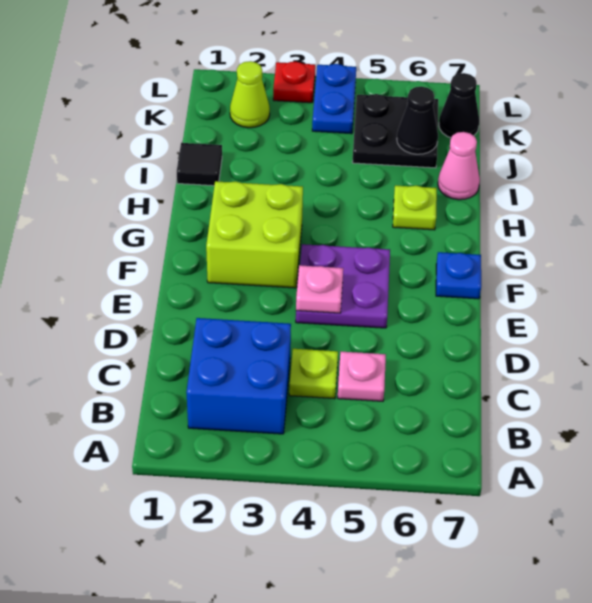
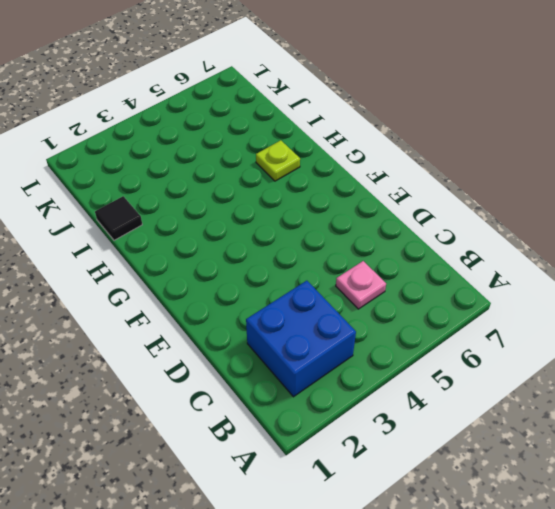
none -> lime plate C4 level 1
none -> purple plate E4:F5 level 1
none -> lime brick F2:G3 level 1

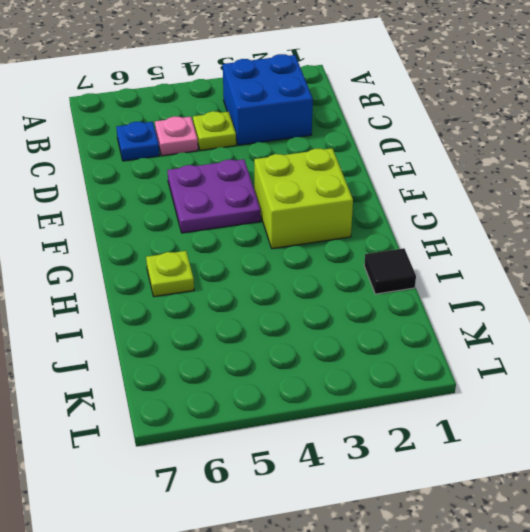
blue plate C6 level 1 -> blue plate F7 level 1
none -> pink cone I7 level 1
none -> black plate J5:K6 level 1
none -> lime cone K2 level 1

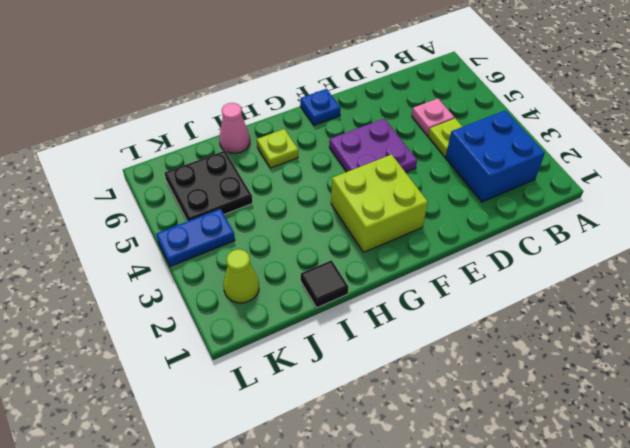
none -> black cone K7 level 1
none -> red plate L3 level 1
none -> pink plate E4 level 2

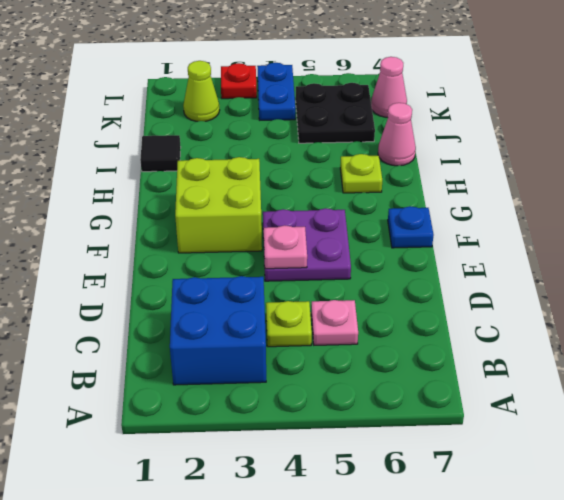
pink cone K7 level 1 -> black cone K7 level 1
none -> black cone J6 level 2

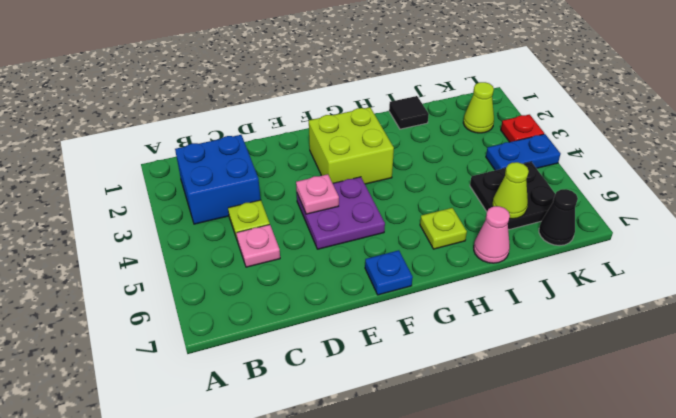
lime cone J6 level 2 -> black cone J6 level 2

